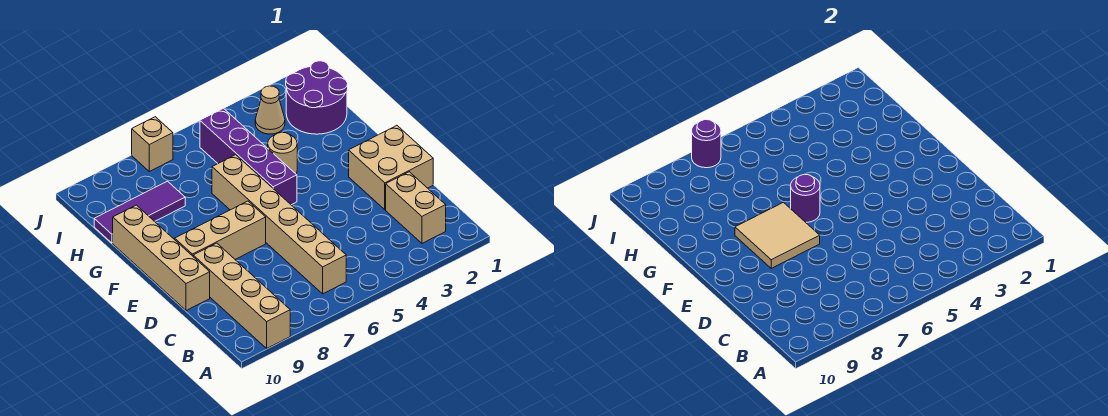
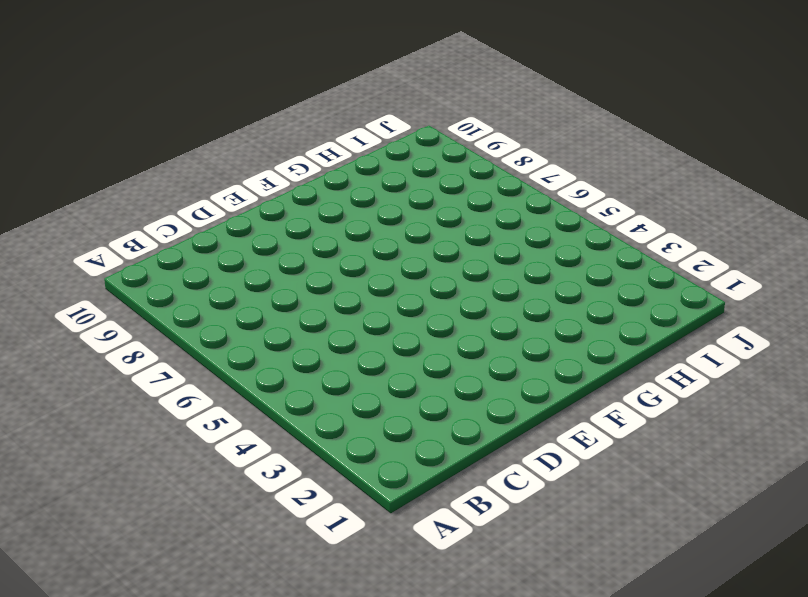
none -> tan brick A9:D9 level 1
none -> tan brick B2:C2 level 1
none -> tan brick B6:G6 level 1

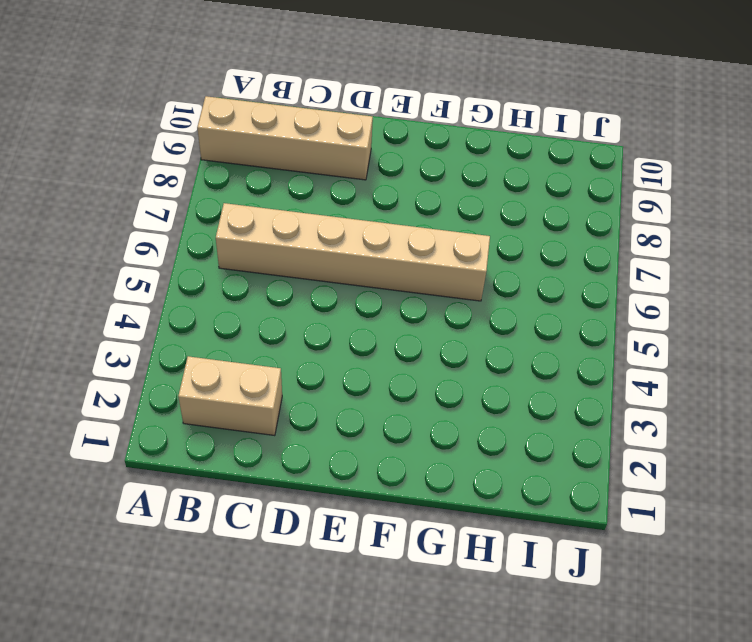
none -> tan brick D1:E2 level 1
none -> tan brick D10:G10 level 1
none -> tan brick E7:E9 level 1

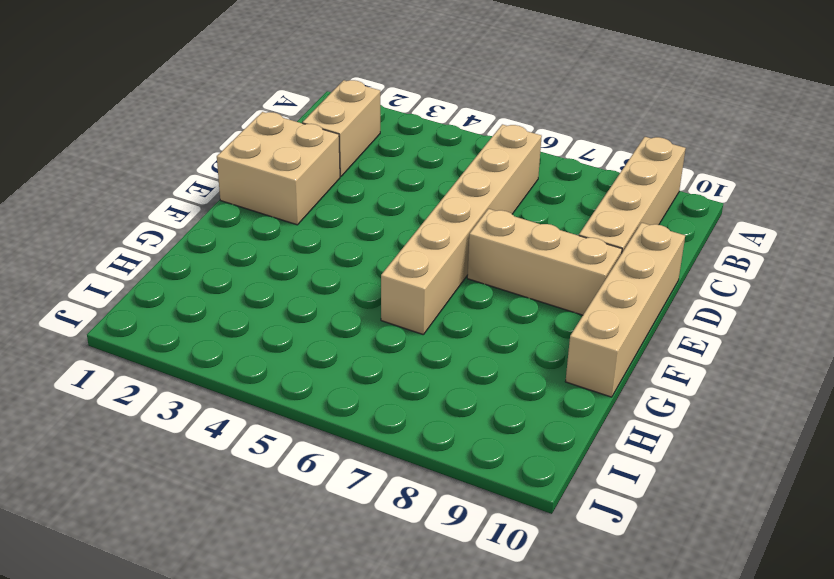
none -> purple brick F5:I5 level 1
none -> tan round brick G4 level 1
none -> purple round brick H1:I2 level 1

